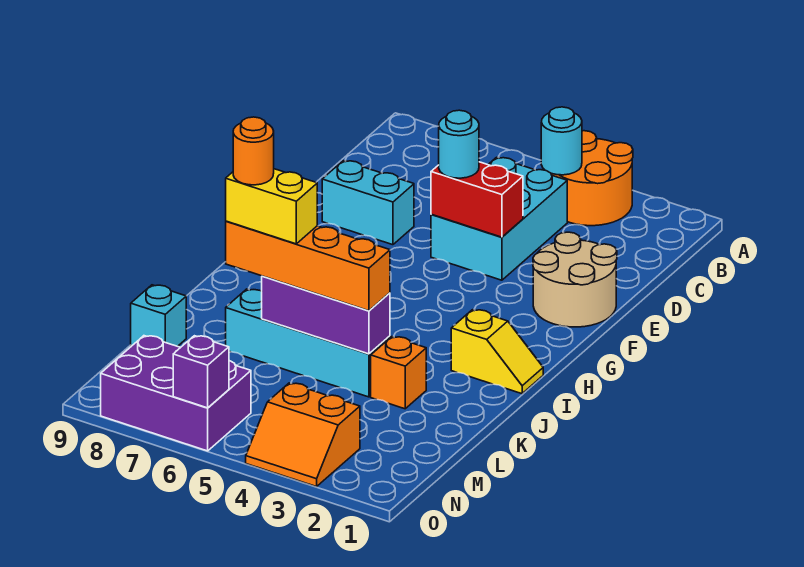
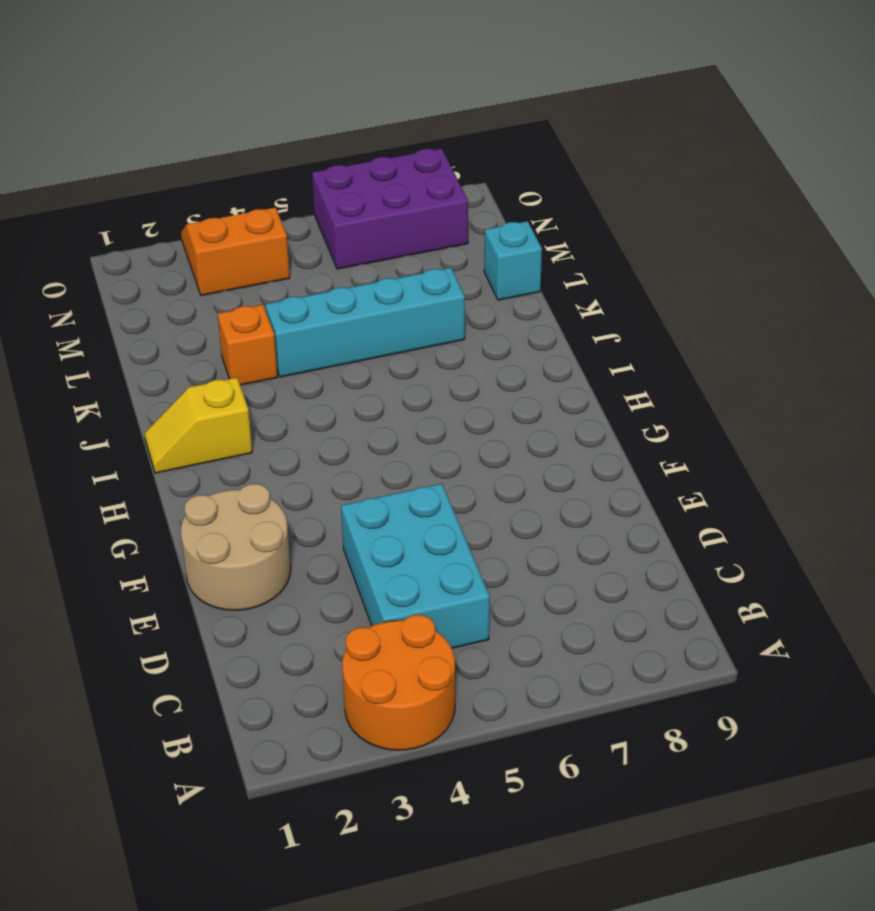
none -> cyan brick E7:E8 level 1
none -> cyan round brick B4 level 2
none -> red brick E4:E5 level 2

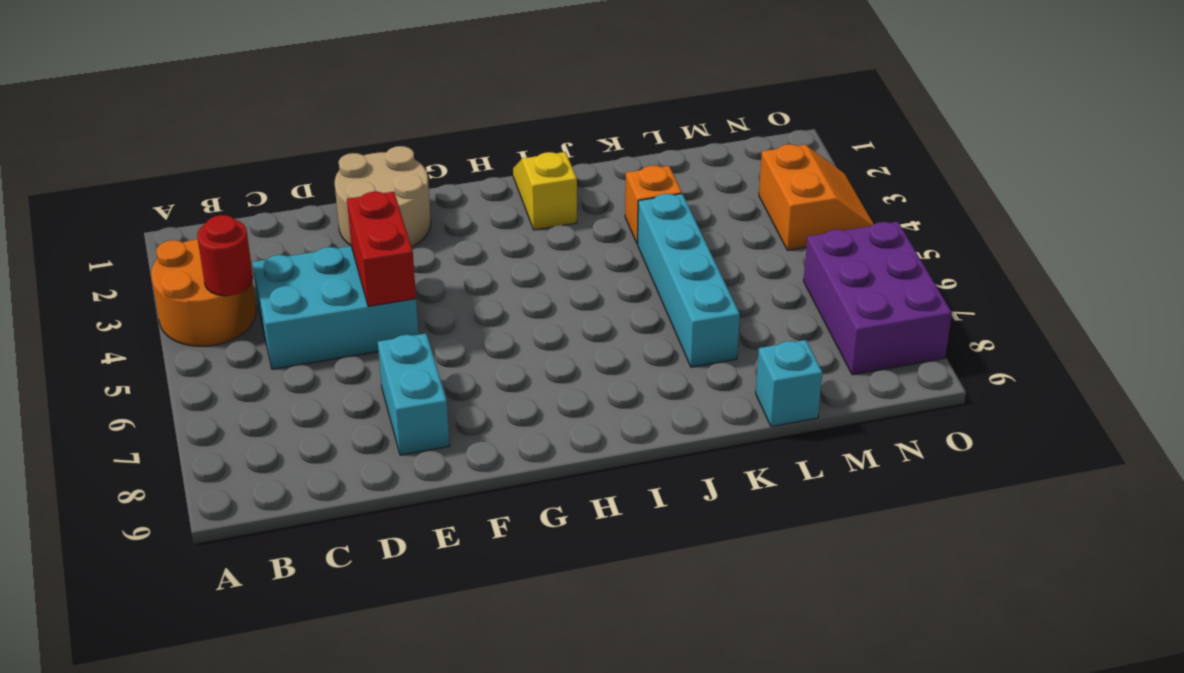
red round brick B4 level 2 -> cyan round brick B4 level 2
none -> purple brick K4:K6 level 2
none -> purple brick O6 level 2
none -> cyan round brick E5 level 3

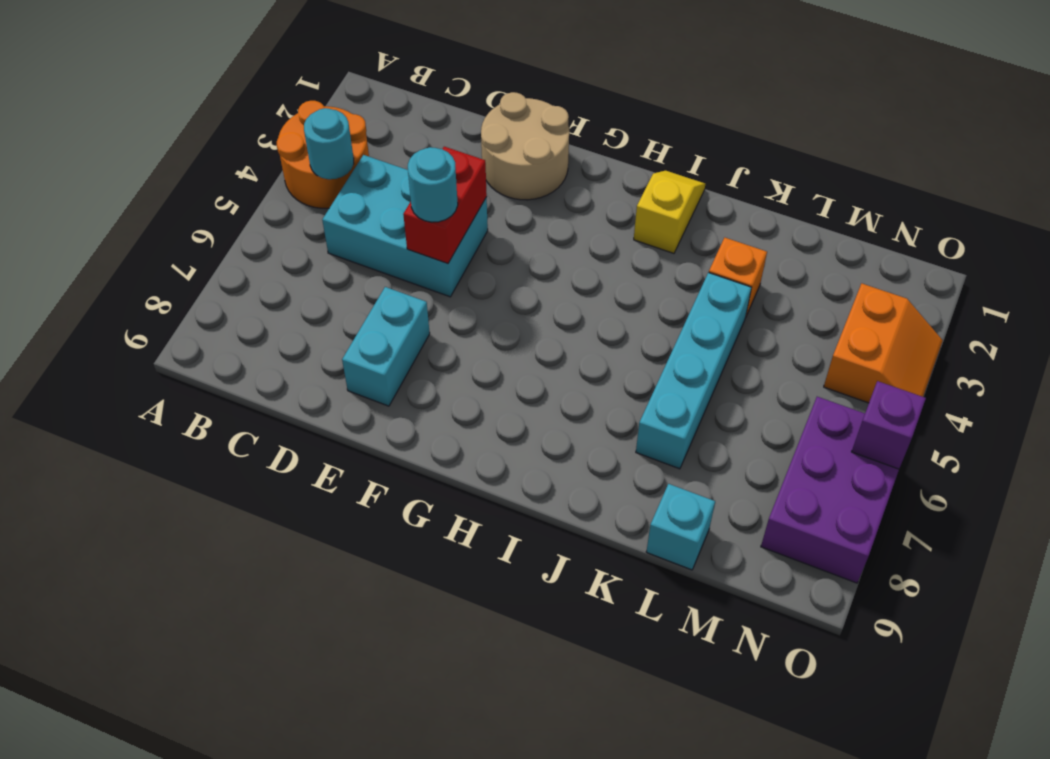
none -> purple brick K4:K6 level 2
none -> orange brick K4:K7 level 3
none -> yellow brick K6:K7 level 4

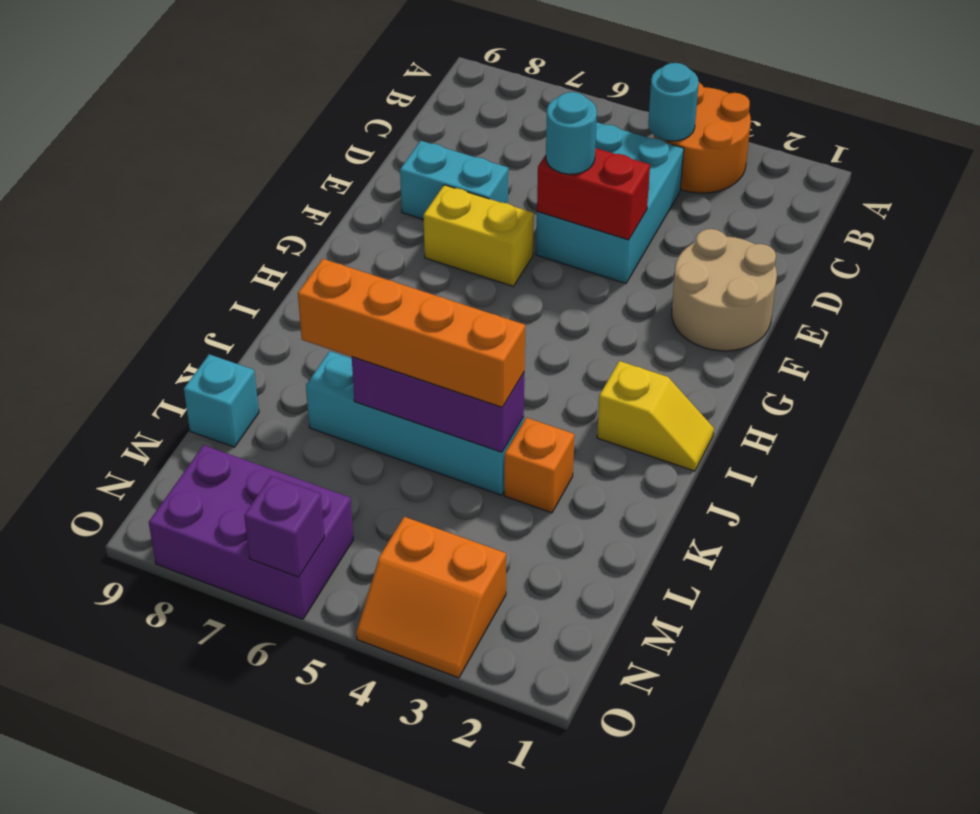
yellow brick F6:F7 level 1 -> yellow brick K6:K7 level 4
none -> orange round brick K7 level 5

